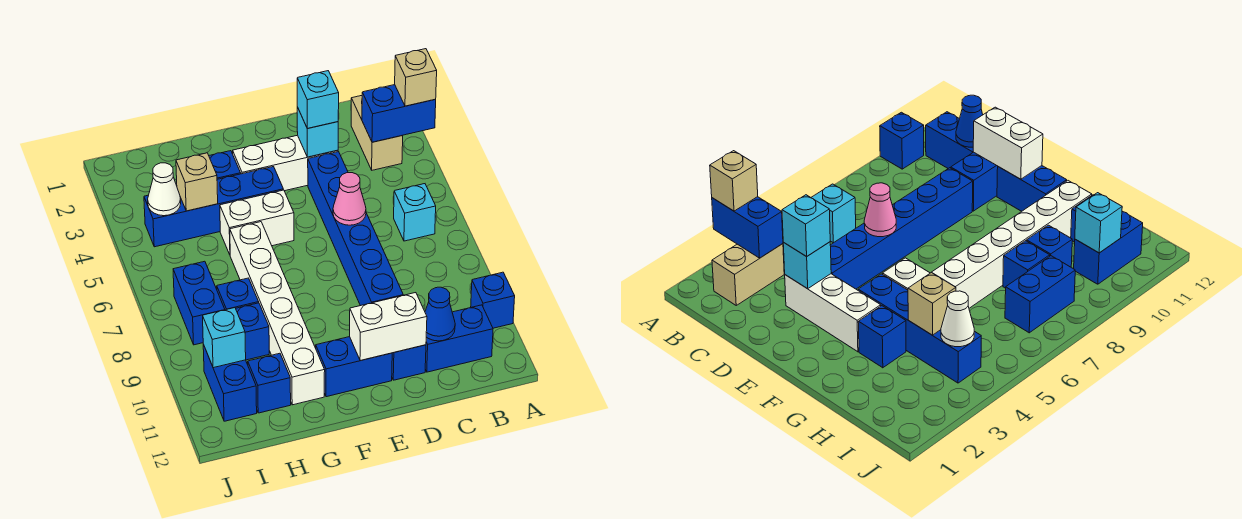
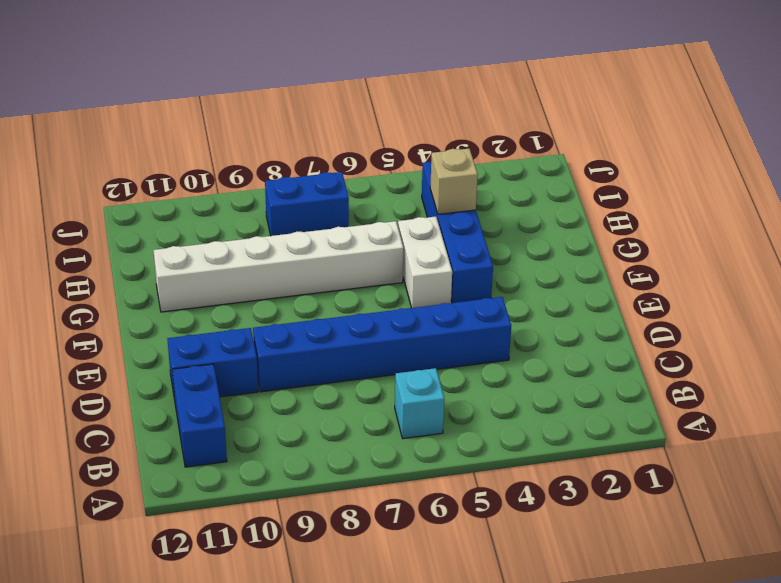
none -> blue brick A10 level 1
none -> tan brick B2:B3 level 1
none -> white brick D3:F3 level 1

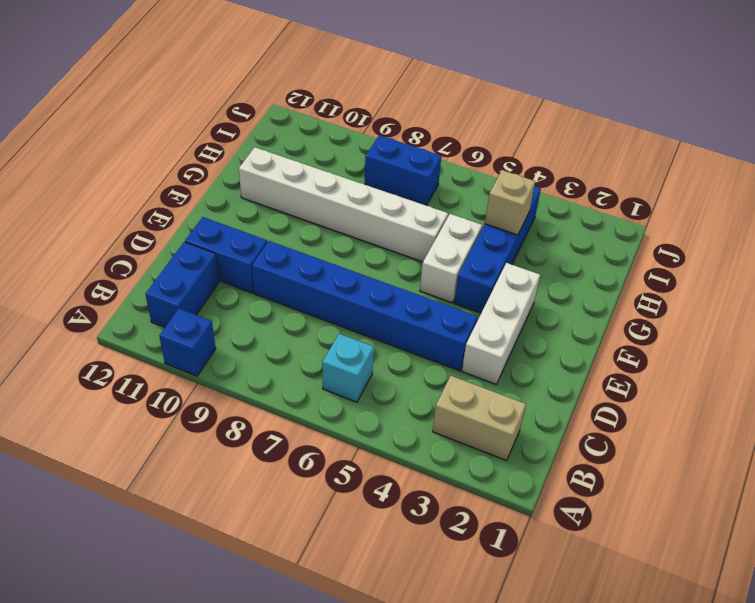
none -> blue brick E11:F11 level 1
none -> blue brick G3 level 1
none -> blue brick H8 level 1

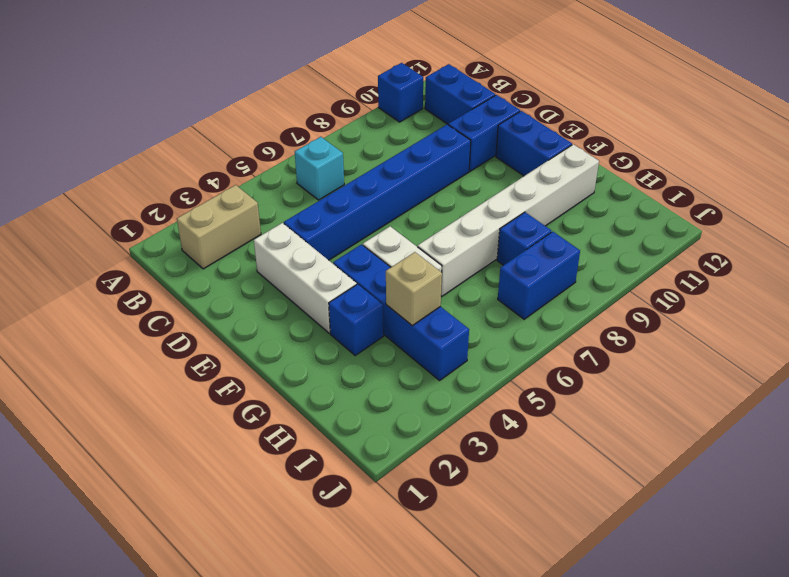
none -> blue brick H9 level 1
none -> blue brick H11 level 1
none -> blue brick I10:I11 level 1

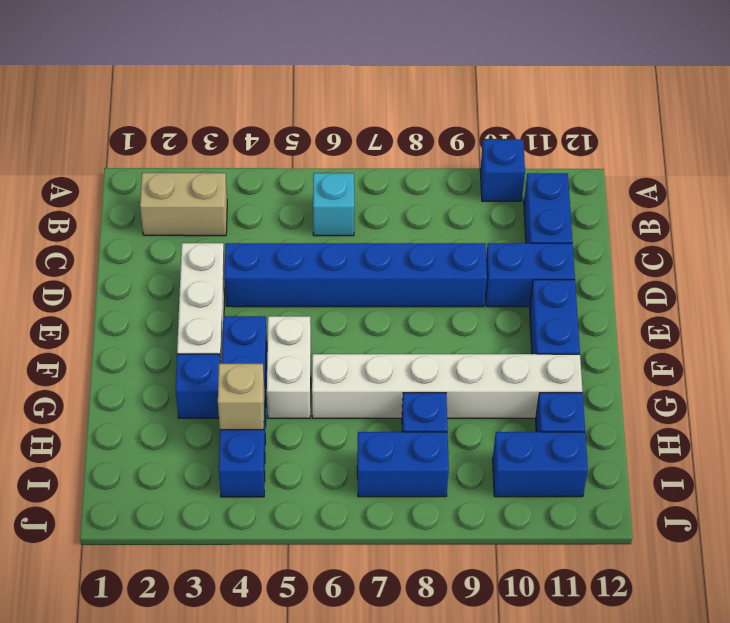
none -> blue brick H9 level 1
none -> blue brick A3:B3 level 2
none -> blue cone C11 level 2

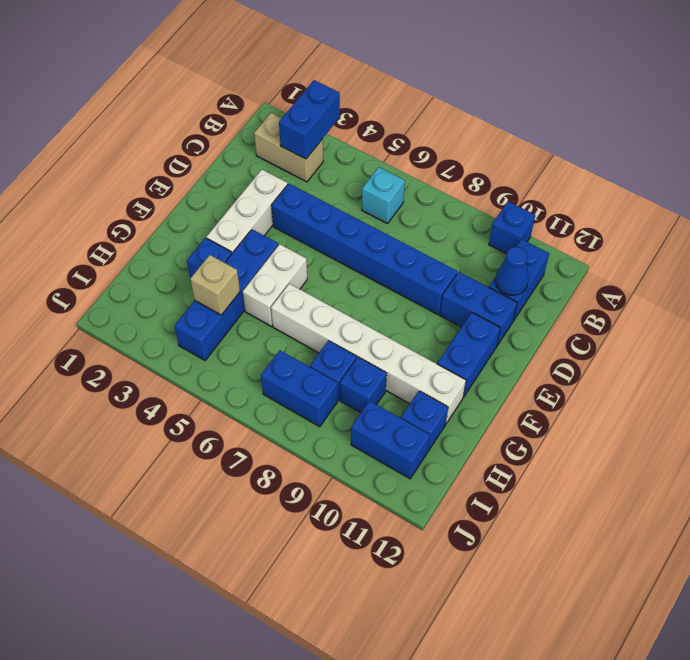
none -> cyan brick D3 level 2
none -> pink cone D6 level 2
none -> white brick D11:E11 level 2

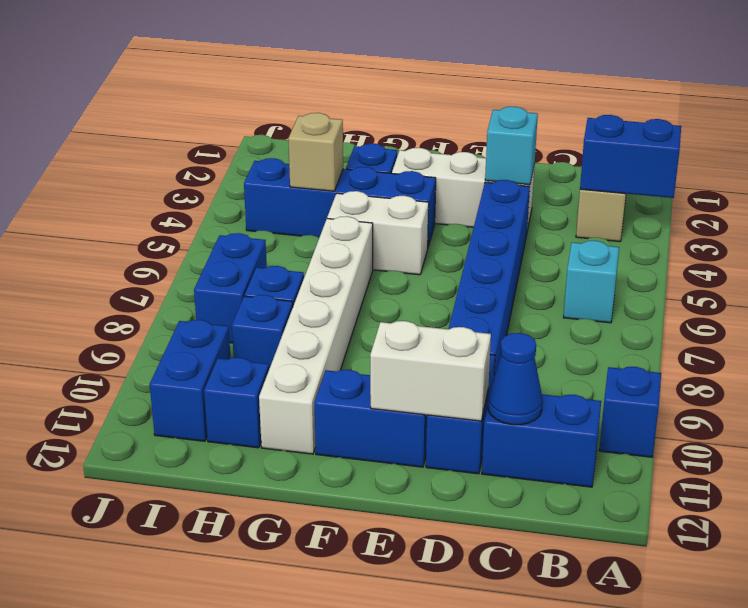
none -> pink cone D6 level 2
none -> white cone I4 level 2
none -> cyan brick I10 level 2

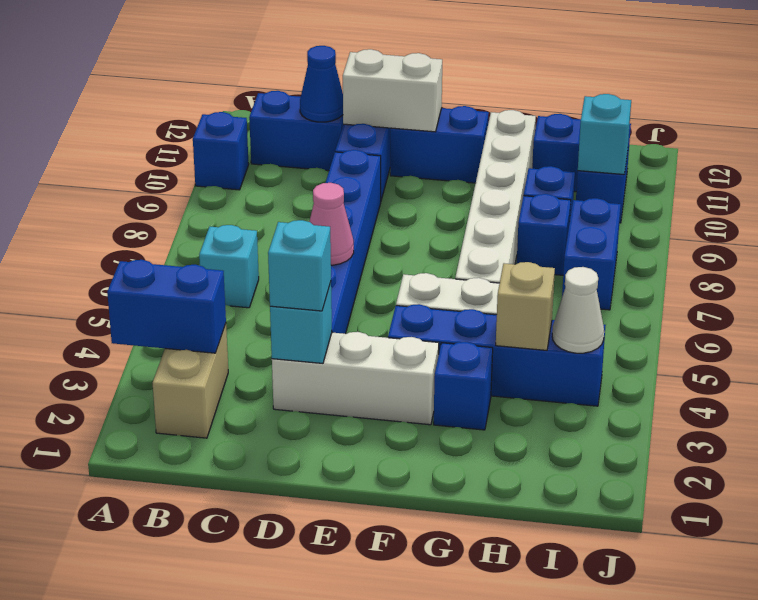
none -> tan brick A3 level 3

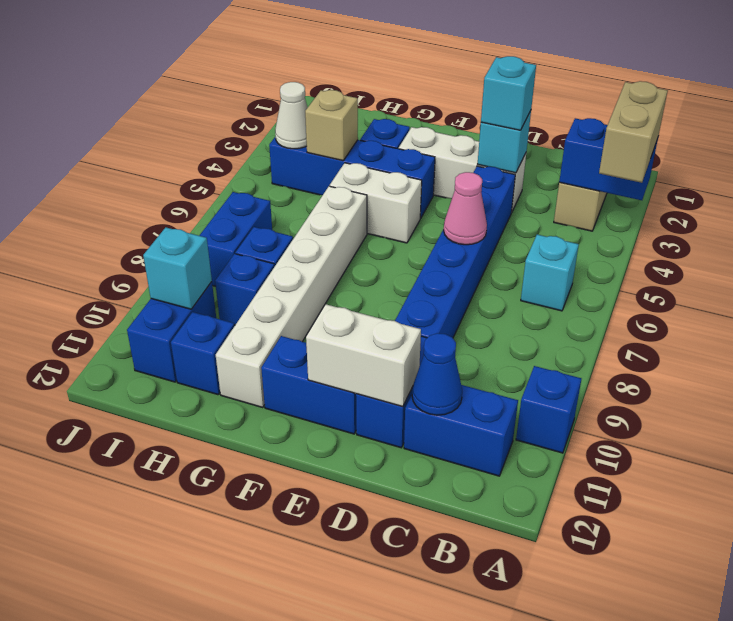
tan brick A3:A4 level 3 -> tan brick A3 level 3

